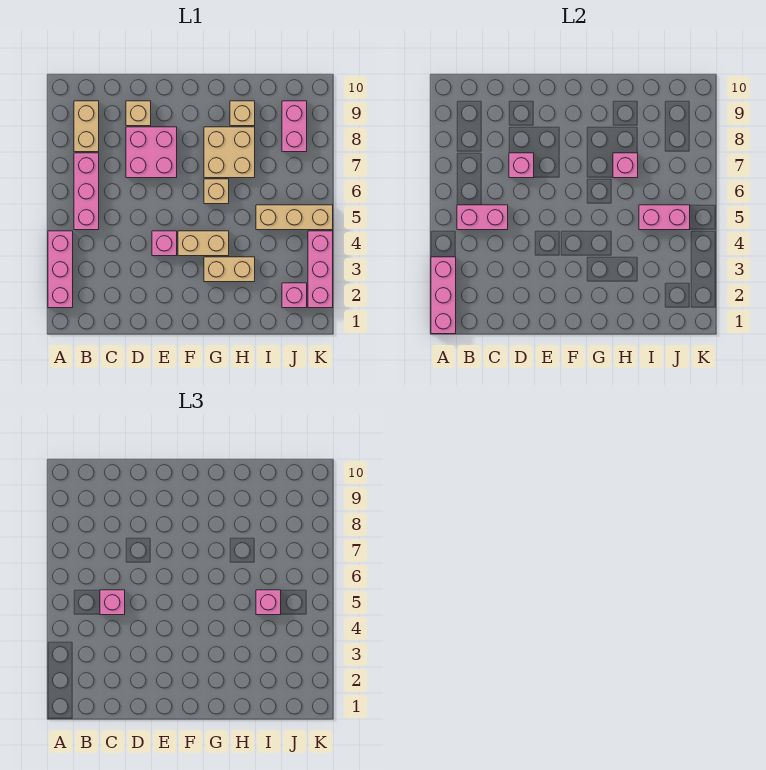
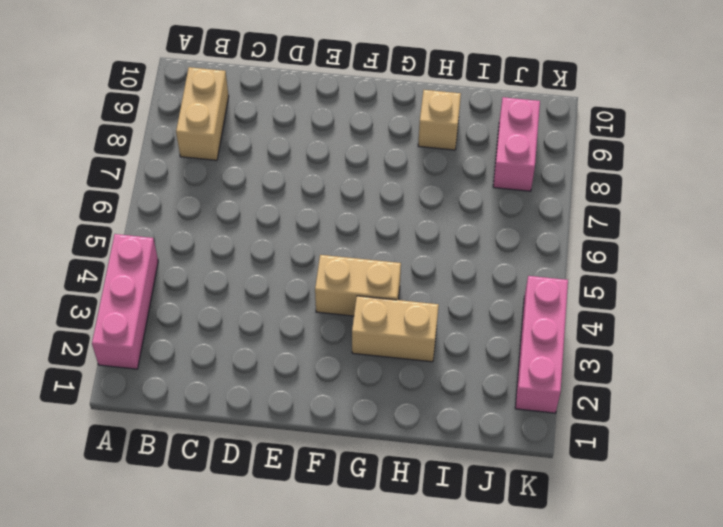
none -> pink brick B5:B7 level 1
none -> pink brick D7:E8 level 1
none -> tan brick D9 level 1

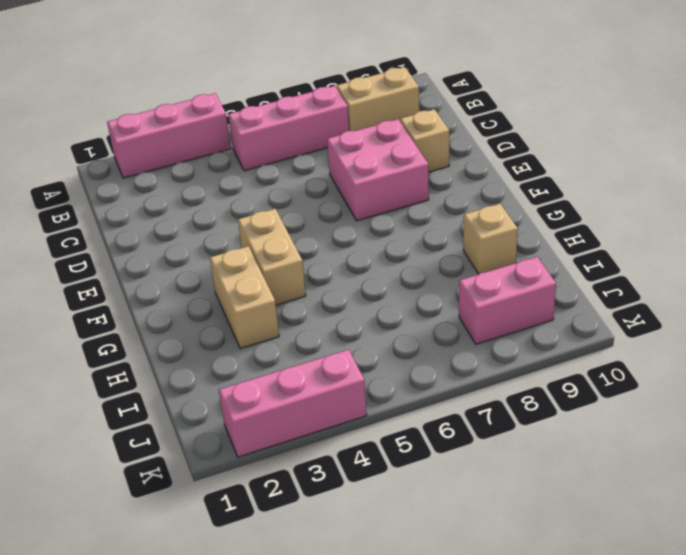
none -> pink brick E4 level 1
none -> tan brick G6 level 1
none -> tan brick G7:H8 level 1

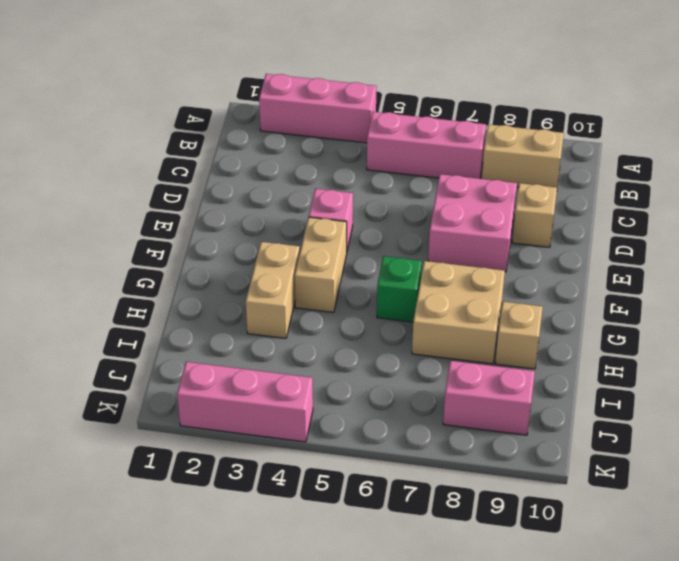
green brick G6 level 1 -> tan brick G6 level 1
none -> tan brick I5:K5 level 1
none -> pink brick J2 level 1
none -> pink brick A1:A3 level 2

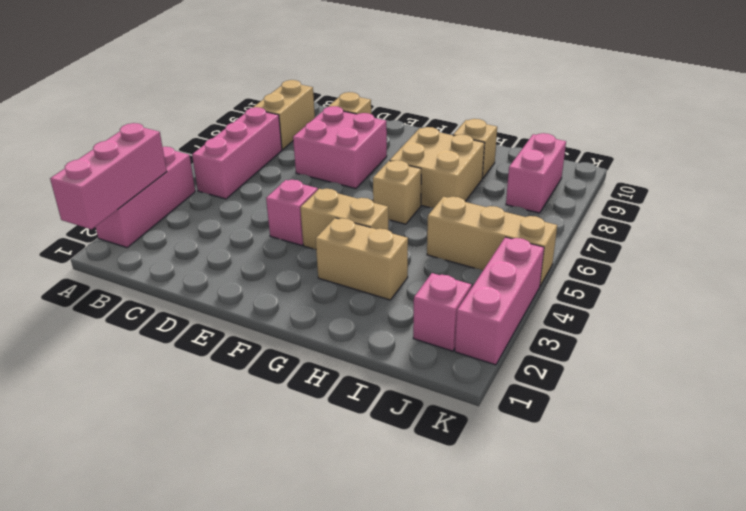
none -> pink brick B5:C5 level 2
none -> pink brick D7 level 2
none -> pink brick H7 level 2

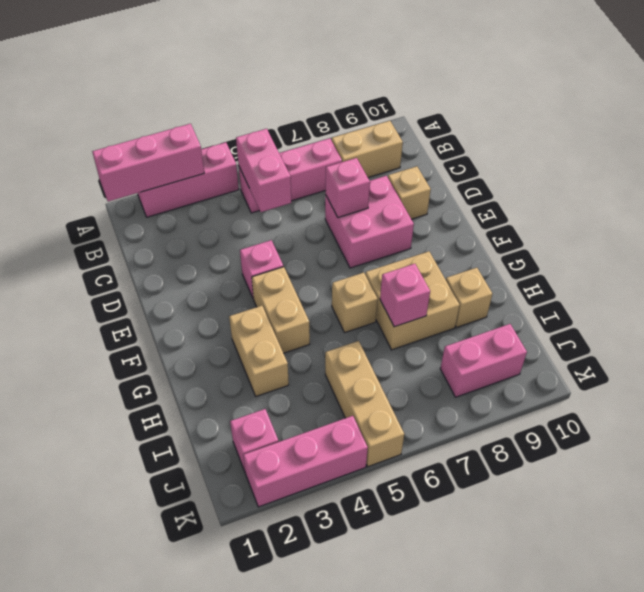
none -> pink brick I5:J5 level 2
none -> pink brick C5 level 3
none -> pink brick I5 level 3

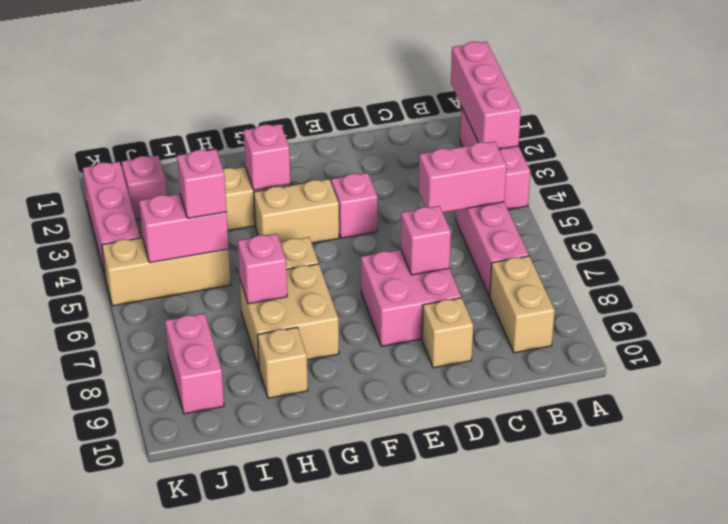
pink brick G3 level 2 -> pink brick C5 level 3

